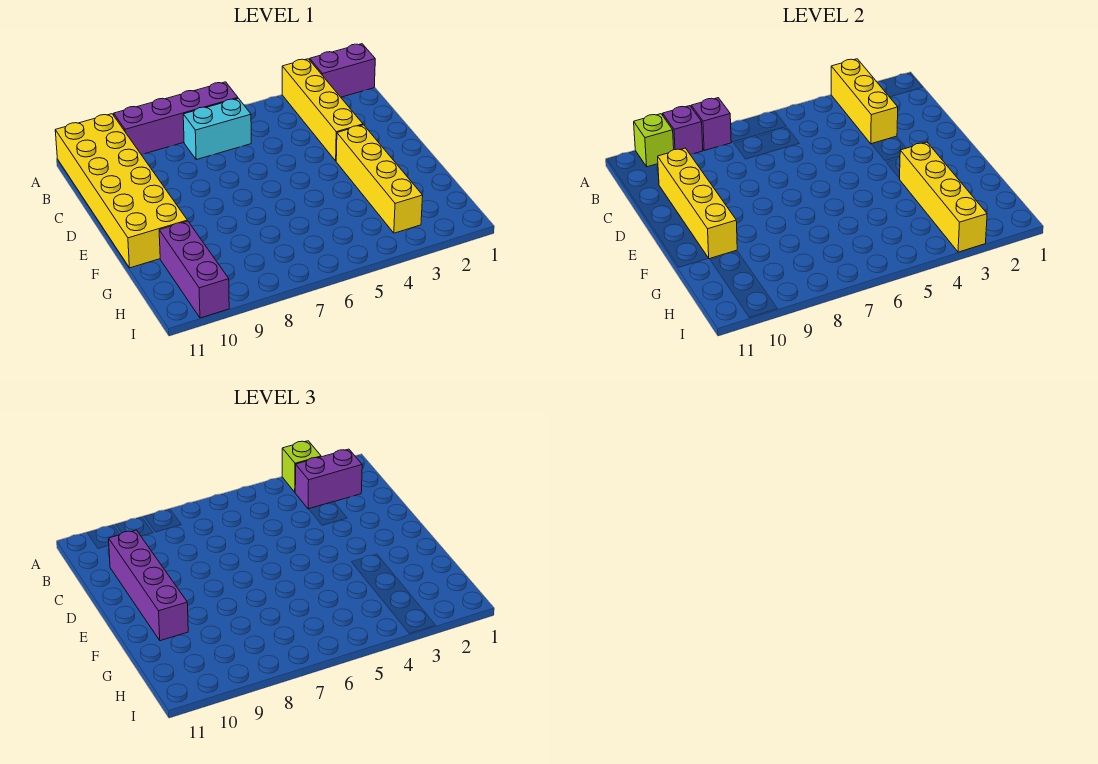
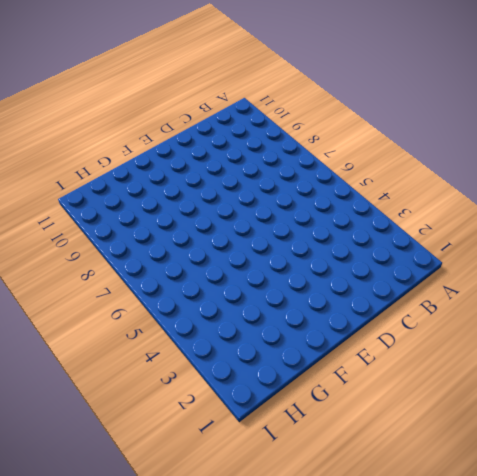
none -> purple brick A1:A2 level 1
none -> yellow brick A3:D3 level 1
none -> purple brick A6:A9 level 1

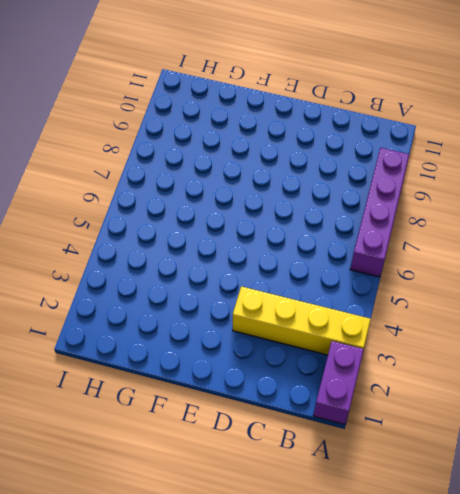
none -> yellow brick A10:F11 level 1
none -> cyan brick B6:B7 level 1
none -> yellow brick E3:H3 level 1

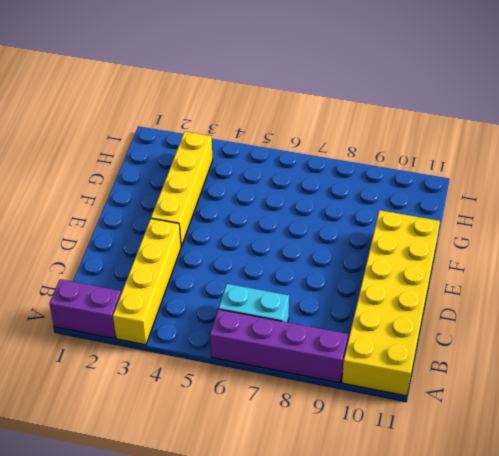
none -> purple brick G10:I10 level 1
none -> yellow brick A3:C3 level 2
none -> purple brick A8 level 2

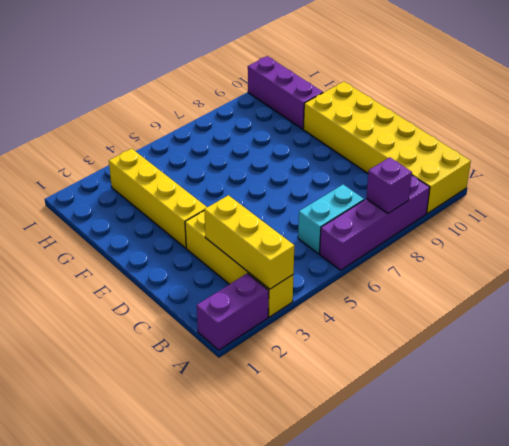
none -> purple brick A9 level 2
none -> lime brick A10 level 2
none -> yellow brick C10:F10 level 2

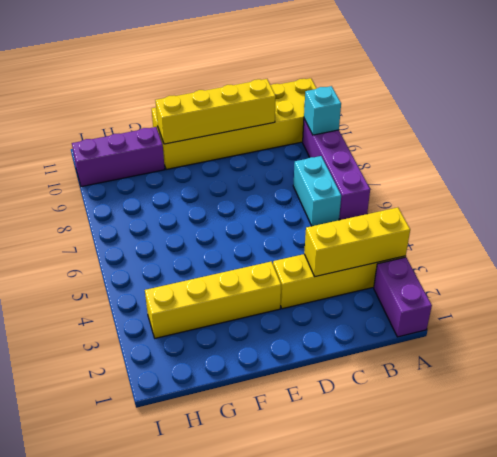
cyan brick A9 level 2 -> purple brick A9 level 2
none -> purple brick A8 level 2
none -> lime brick A10 level 2
none -> yellow brick F3:I3 level 2

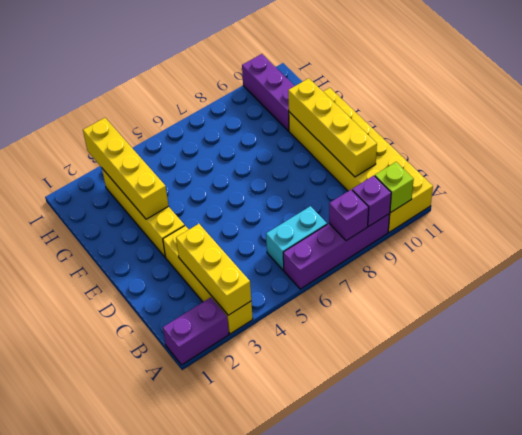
none -> lime brick A3 level 3
none -> purple brick B2:B3 level 3
none -> purple brick C10:F10 level 3

